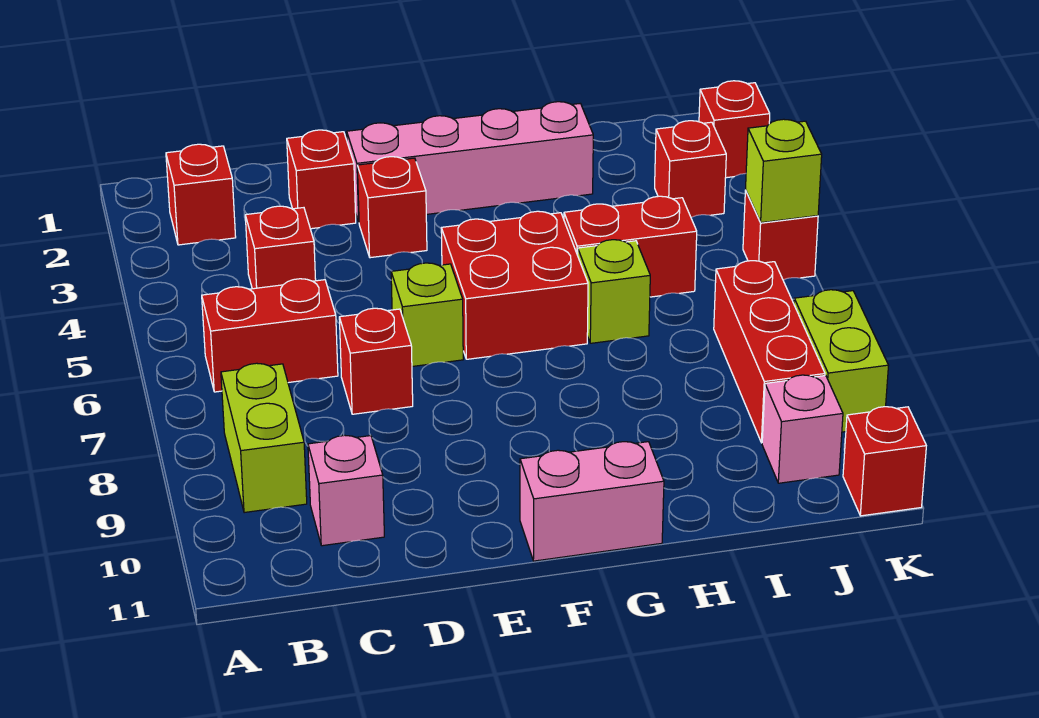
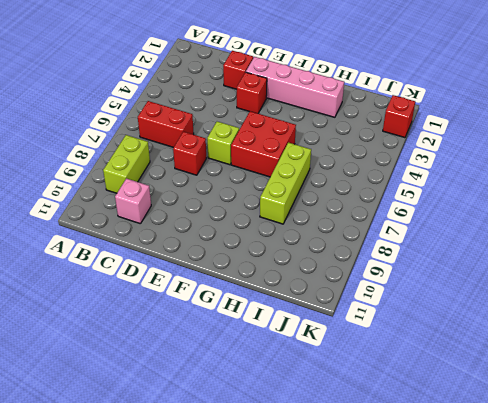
lime brick H6:H8 level 1 -> lime brick H6 level 1
none -> red brick B2 level 1
none -> red brick C4 level 1
none -> pink brick F11:G11 level 1

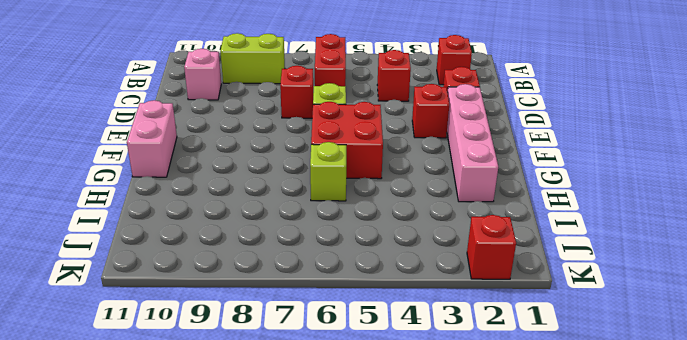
none -> red brick H5:I5 level 1
none -> red brick J3 level 1
none -> red brick J7:J9 level 1

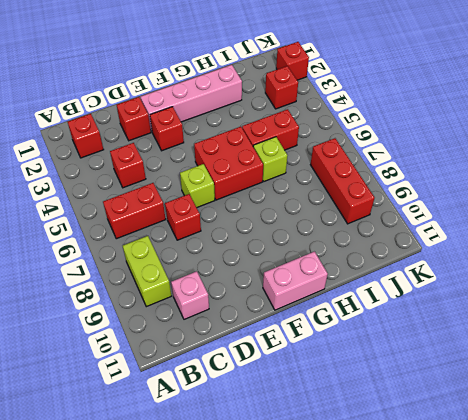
none -> pink brick J10 level 1
none -> red brick K5 level 1
none -> lime brick K8:K9 level 1

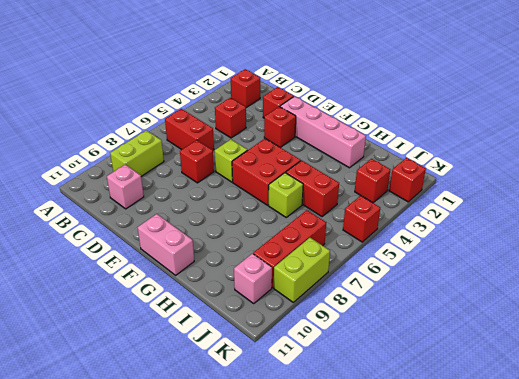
none -> red brick K11 level 1
none -> lime brick K5 level 2

